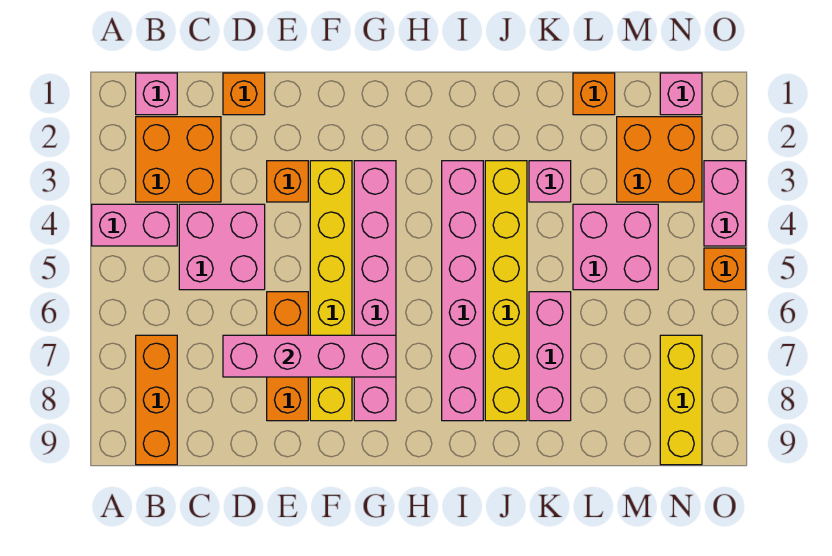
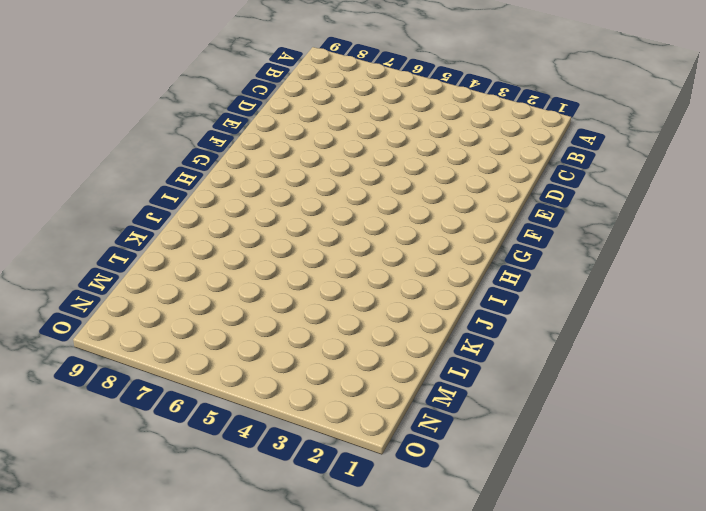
none -> pink brick A4:B4 level 1
none -> pink brick B1 level 1
none -> orange brick B2:C3 level 1

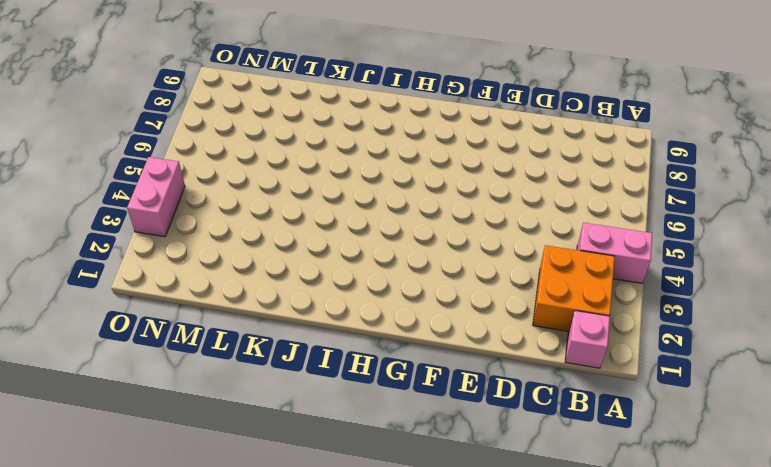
none -> orange brick B7:B9 level 1
none -> pink brick C4:D5 level 1
none -> orange brick D1 level 1

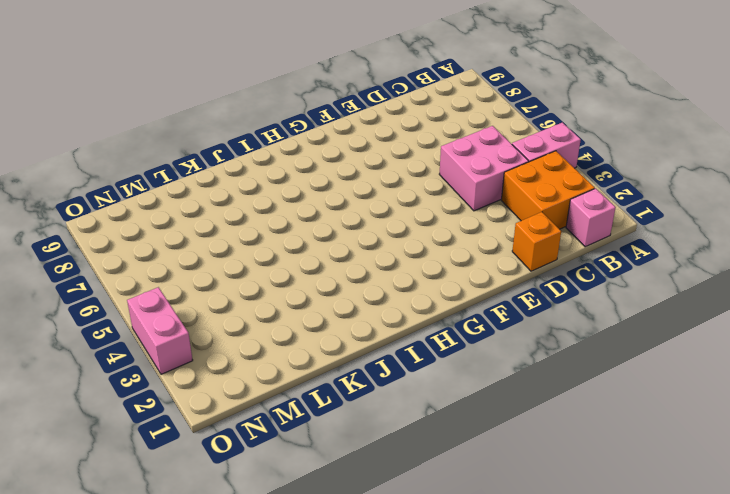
none -> orange brick B7:B9 level 1
none -> orange brick E3 level 1
none -> orange brick E6:E8 level 1

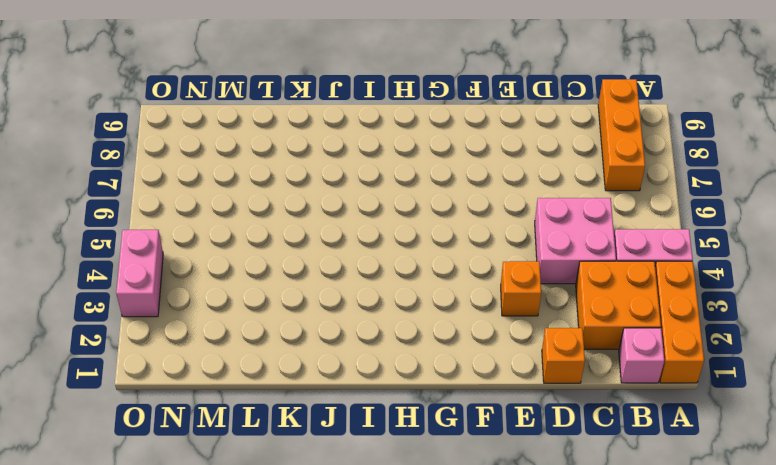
orange brick A1:A3 level 1 -> orange brick E6:E8 level 1
none -> yellow brick F3:F8 level 1
none -> pink brick G3:G8 level 1
none -> pink brick I3:I8 level 1

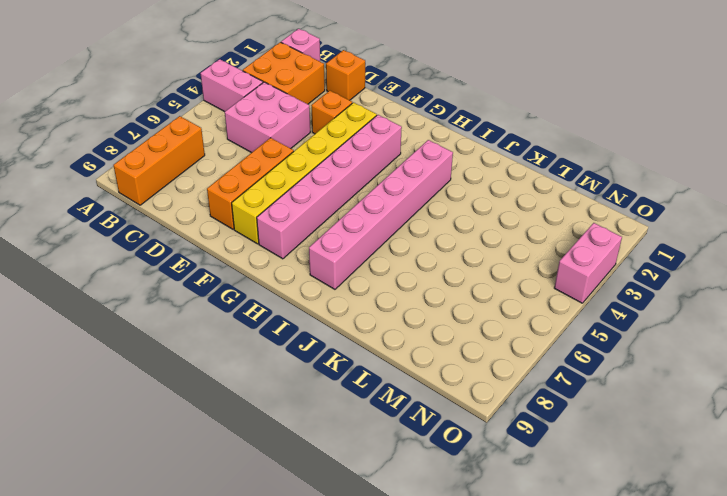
none -> yellow brick J3:J8 level 1
none -> pink brick K3 level 1
none -> pink brick K6:K8 level 1

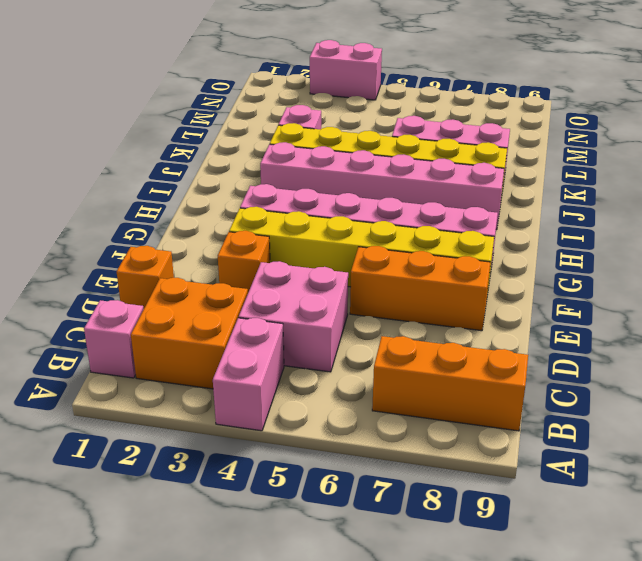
none -> orange brick L1 level 1
none -> pink brick L4:M5 level 1
none -> orange brick M2:N3 level 1

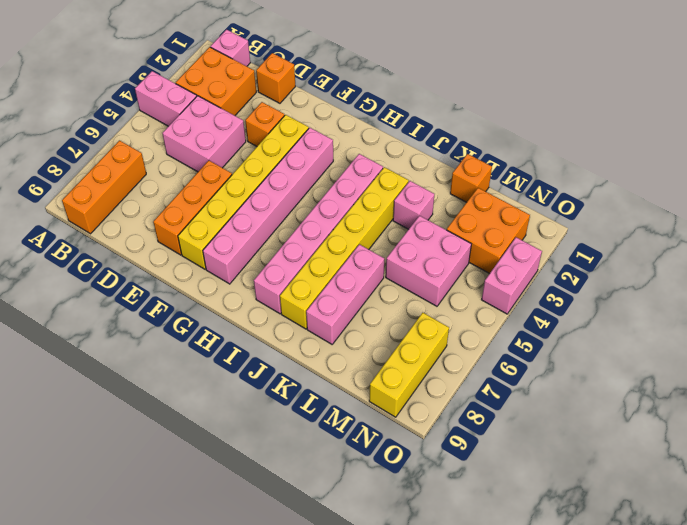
none -> pink brick N1 level 1
none -> orange brick O5 level 1
none -> pink brick D7:G7 level 2

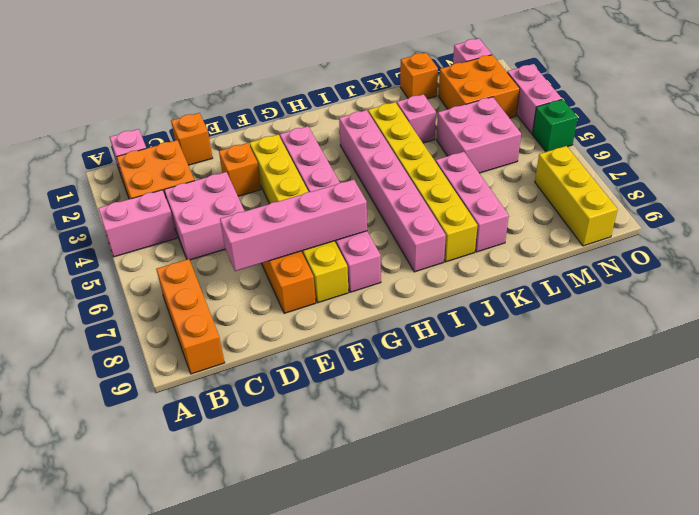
green brick O5 level 1 -> orange brick O5 level 1

